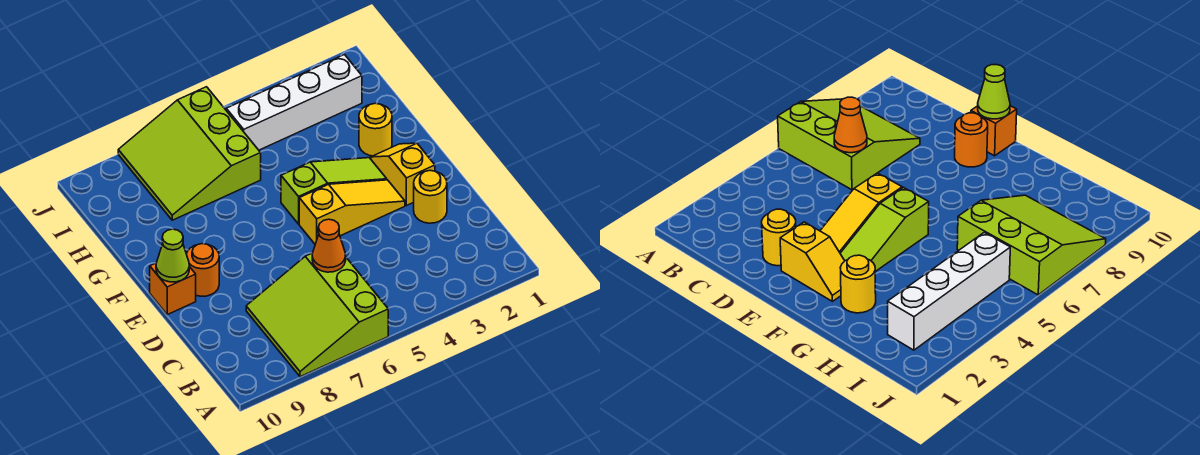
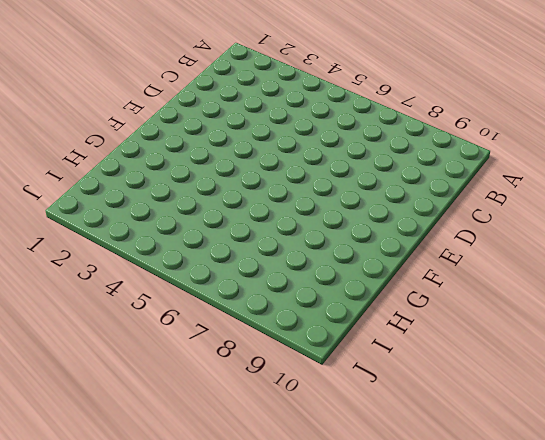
none -> lime slope A6:C8 level 1 top 6
none -> yellow round brick D2 level 1
none -> yellow slope E2:F2 level 1 top E

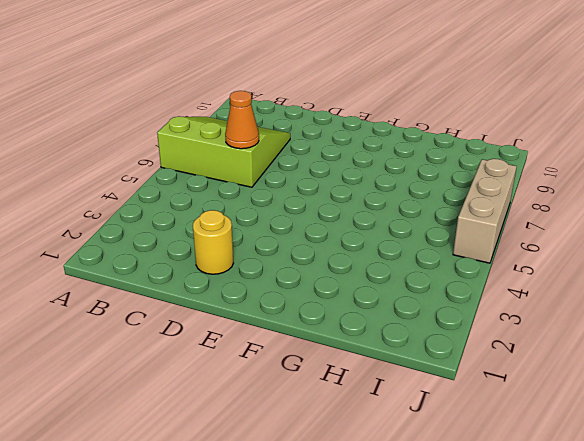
tan brick J5:J7 level 1 -> lime slope H6:J8 level 1 top 6
none -> yellow slope E2:F2 level 1 top E
none -> yellow slope E3:E5 level 1 top 5
none -> orange round brick E9 level 1

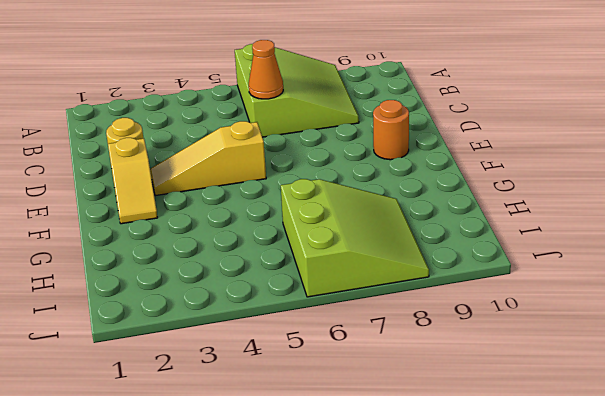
none -> orange brick E10 level 1
none -> lime slope F3:F5 level 1 top 5
none -> yellow round brick G2 level 1

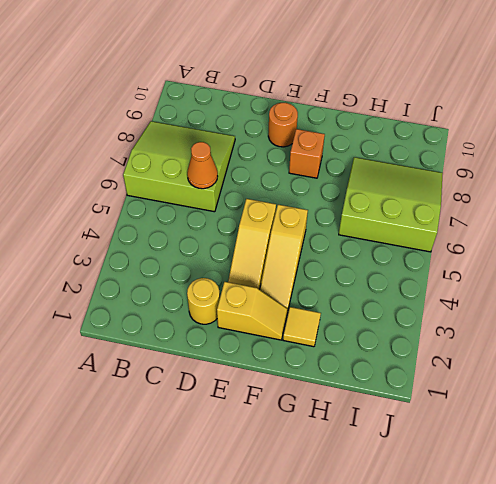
yellow slope F3:F5 level 1 top 5 -> lime slope F3:F5 level 1 top 5
orange brick F8 level 1 -> orange brick E10 level 1
yellow tile G2 level 1 -> yellow round brick G2 level 1
none -> white brick I2:I5 level 1
none -> lime cone E10 level 2

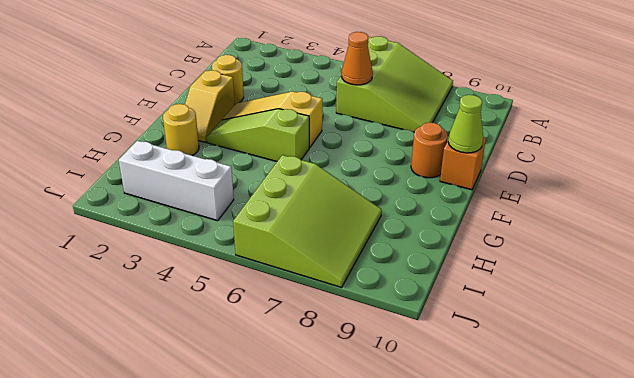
white brick I2:I4 level 1 -> white brick I2:I5 level 1

